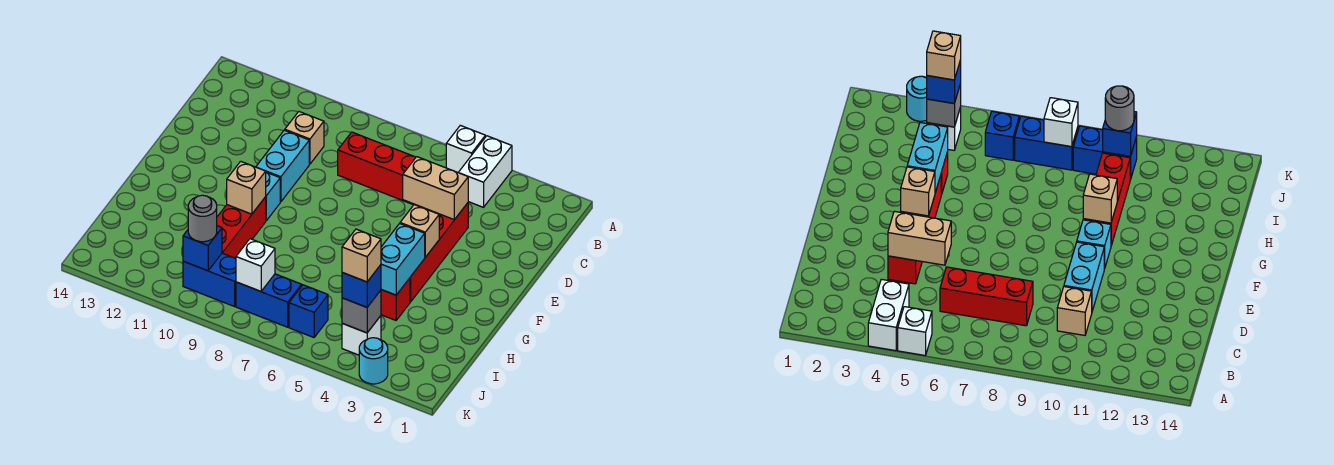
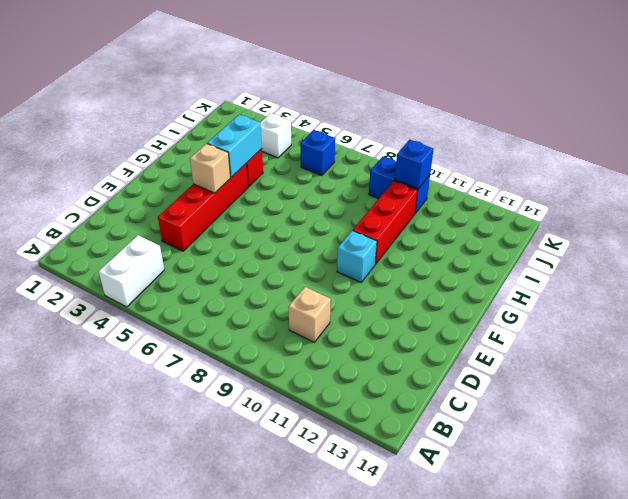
none -> white brick A5 level 1
none -> red brick C6:C8 level 1
none -> cyan brick D10:E10 level 1

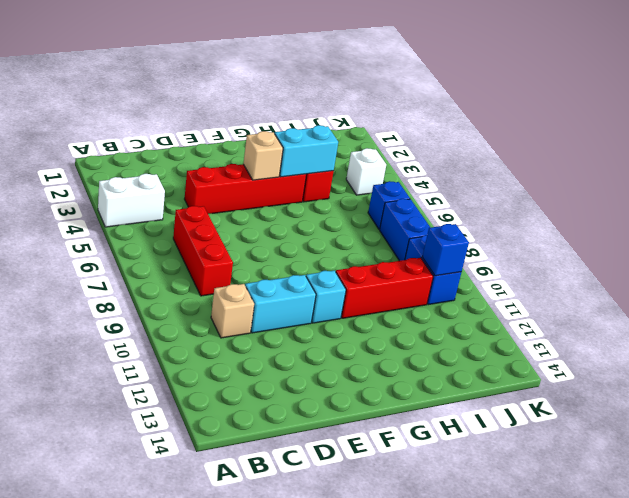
none -> white brick A5 level 1
none -> cyan round brick K3 level 1
none -> tan brick D4:D5 level 2

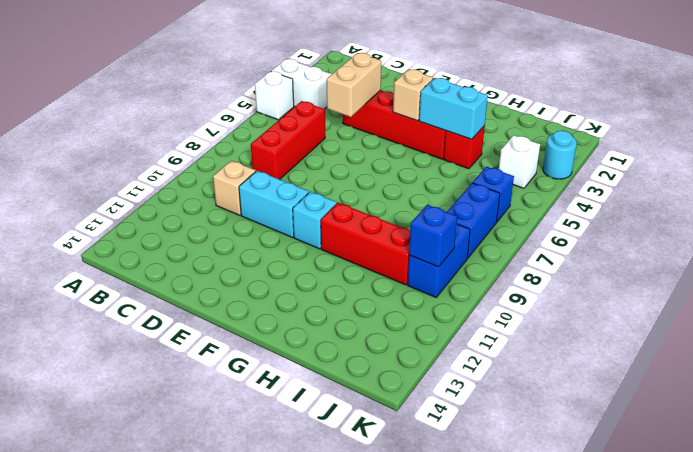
none -> tan brick G10 level 2
none -> grey brick J4 level 2
none -> white brick J8 level 2

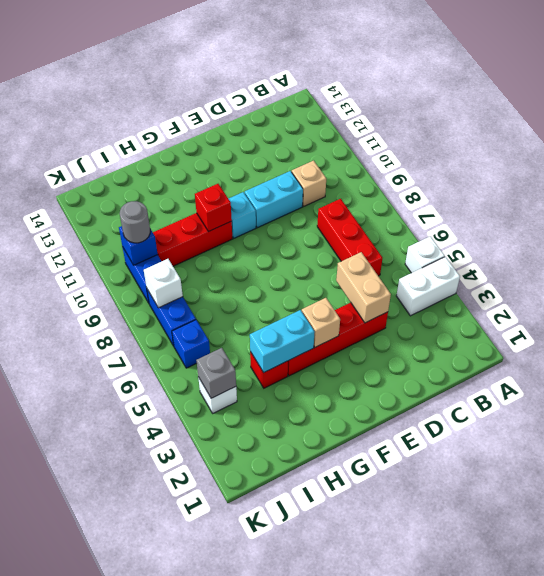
red brick G10 level 2 -> tan brick G10 level 2
none -> cyan round brick K3 level 1
none -> blue brick J4 level 3
none -> tan brick J4 level 4

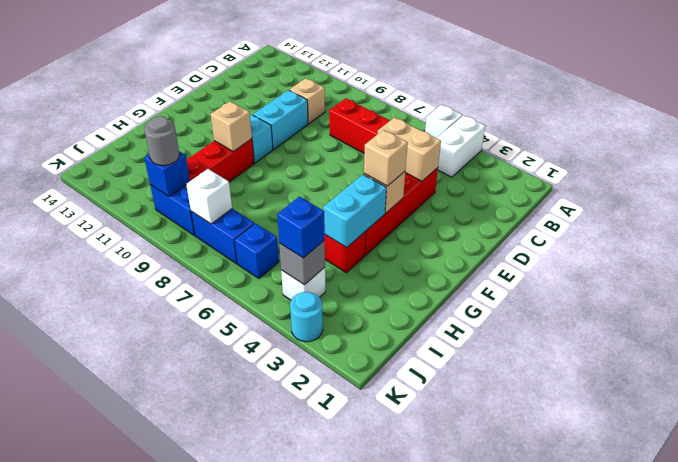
tan brick F4 level 3 -> tan brick J4 level 4

